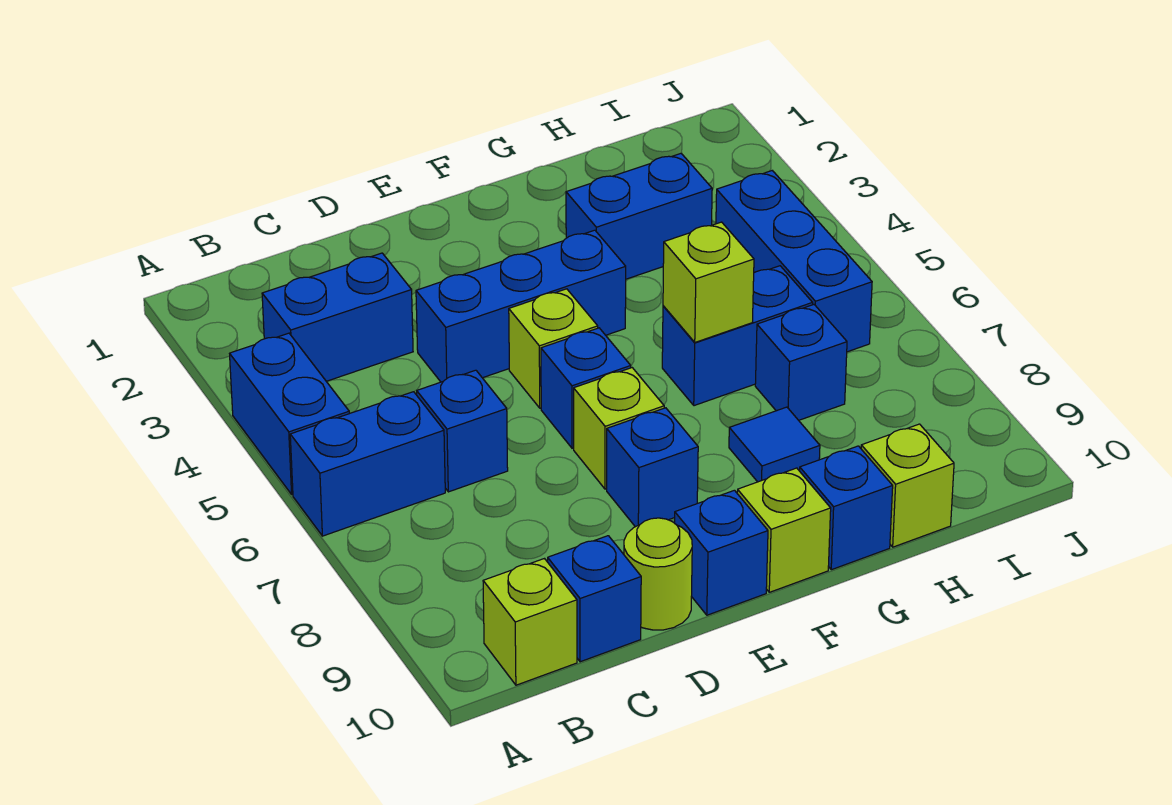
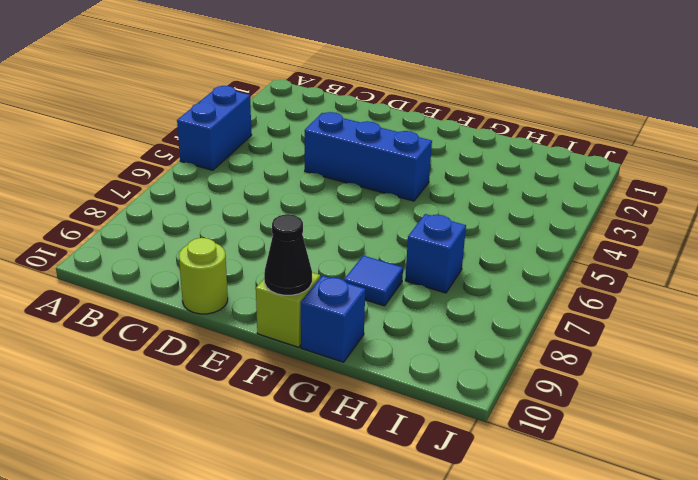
black cone F10 level 2 -> none
none -> blue brick A6:B6 level 1
none -> blue brick B3:C3 level 1
none -> lime brick B10 level 1

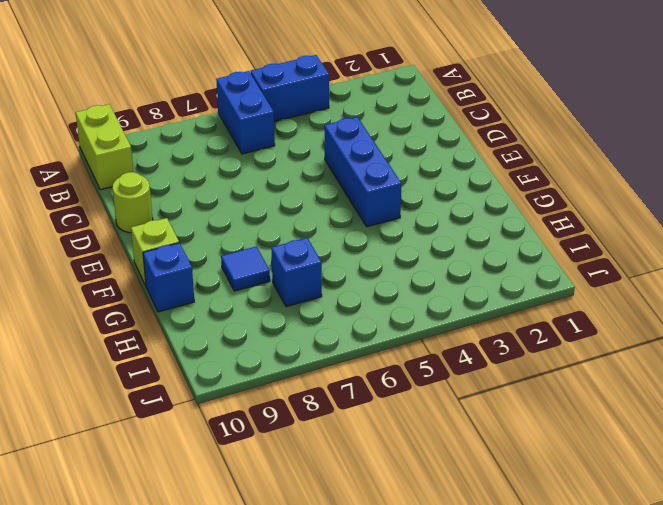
lime brick A10:B10 level 1 -> lime brick B10 level 1
none -> blue brick B3:C3 level 1
none -> blue brick C6 level 1
none -> blue brick C10 level 1

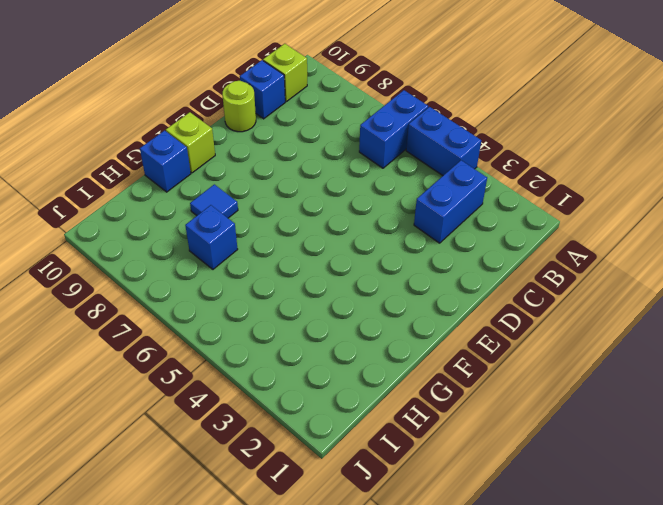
none -> blue brick C6 level 1
none -> blue brick D4:F4 level 1
none -> lime brick E5 level 1

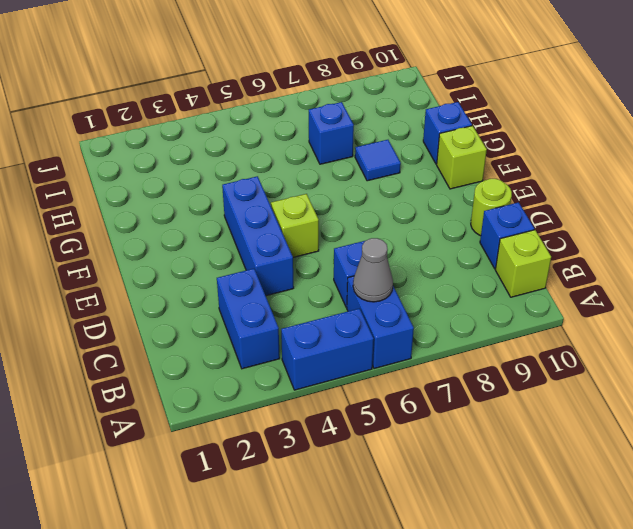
grey cone B6 level 2 -> none
none -> blue brick E6 level 1
none -> lime brick E7 level 1
none -> blue brick E8 level 1

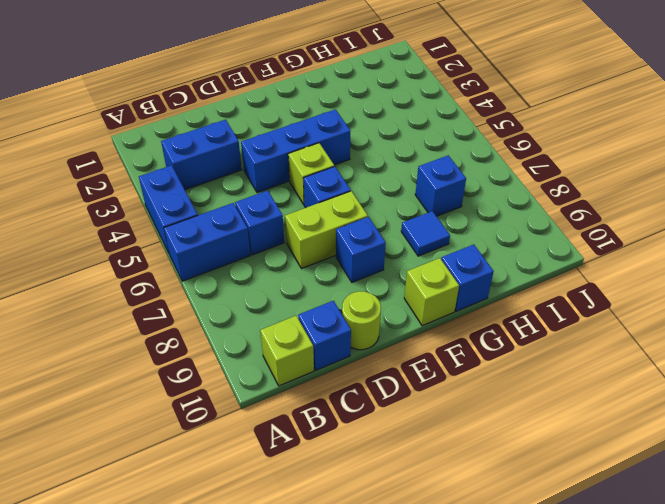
lime brick D7:E7 level 1 -> lime brick E7 level 1
none -> blue brick E10 level 1
none -> blue brick G3:H3 level 1
none -> blue brick G6:H6 level 1

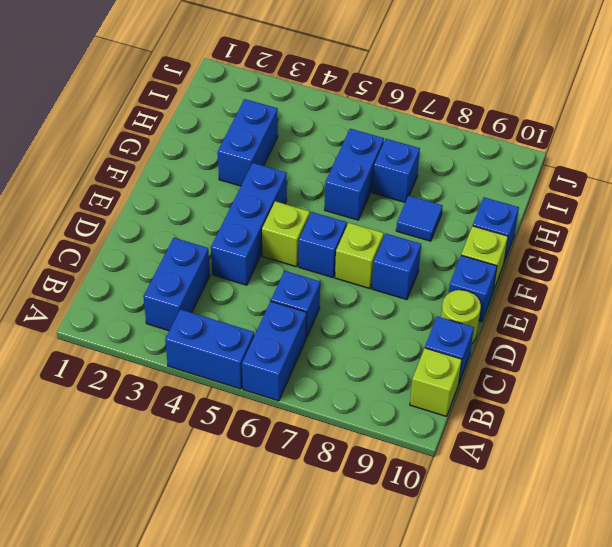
none -> lime brick H10 level 1
none -> blue brick I4:I6 level 1
none -> lime brick G6 level 2

